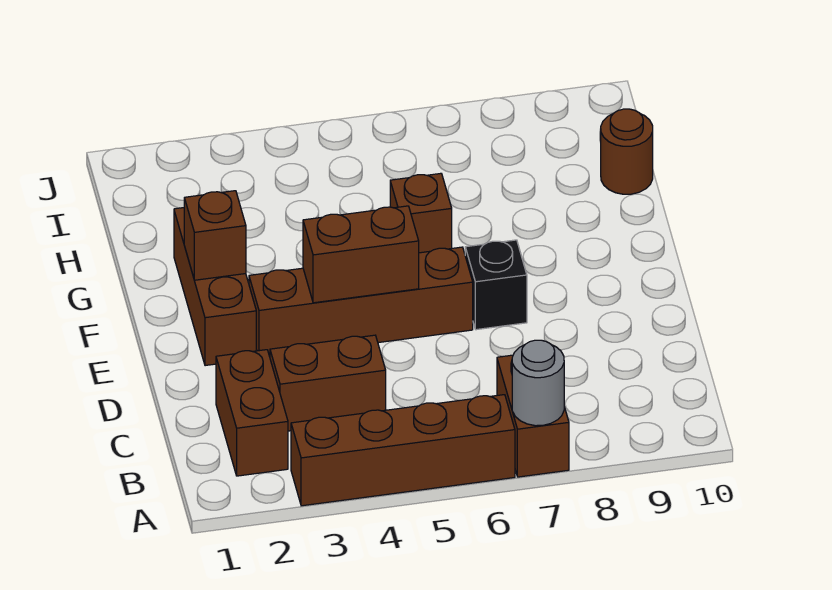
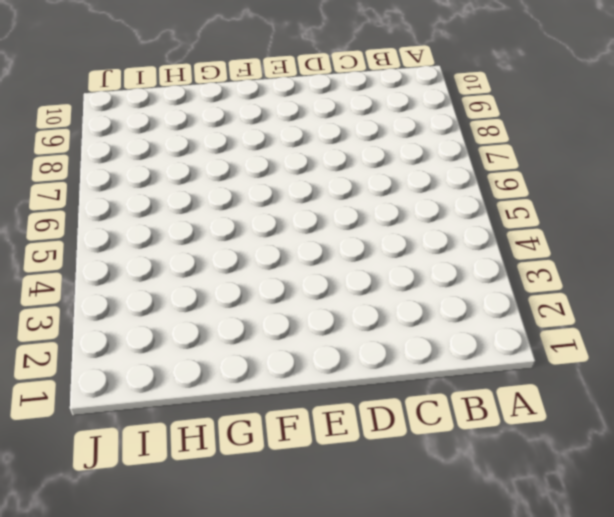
none -> brown brick A3:A6 level 1
none -> brown brick A7:B7 level 1
none -> brown brick B2:C2 level 1

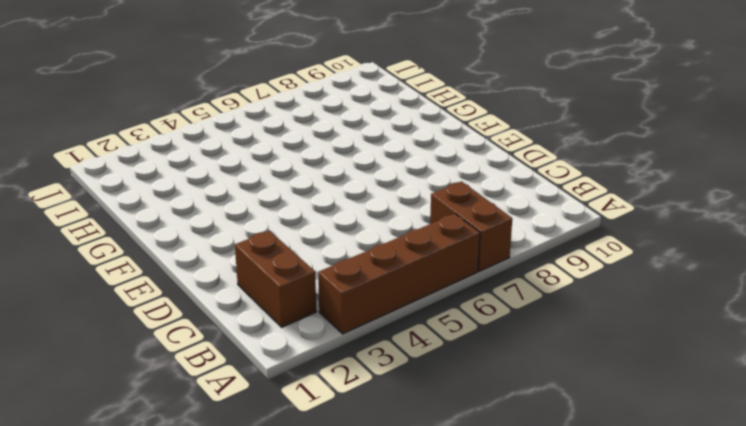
none -> brown brick C3:C4 level 1
none -> brown brick E2:G2 level 1
none -> brown brick E3:E6 level 1

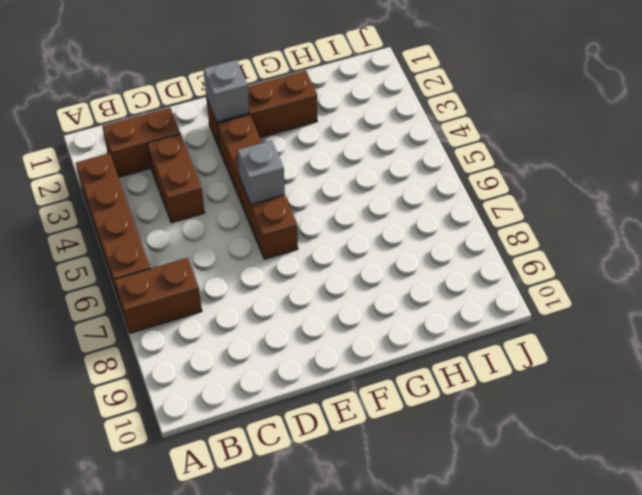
grey brick E2 level 2 -> none
grey brick E5 level 2 -> brown brick E4:E5 level 2
none -> black brick E7 level 1
none -> brown brick G6 level 1
none -> brown round brick H10 level 1

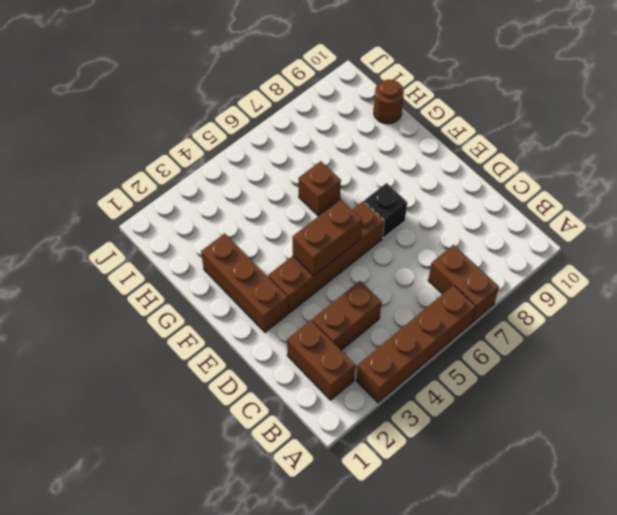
none -> grey round brick A7 level 2
none -> brown brick F2 level 2

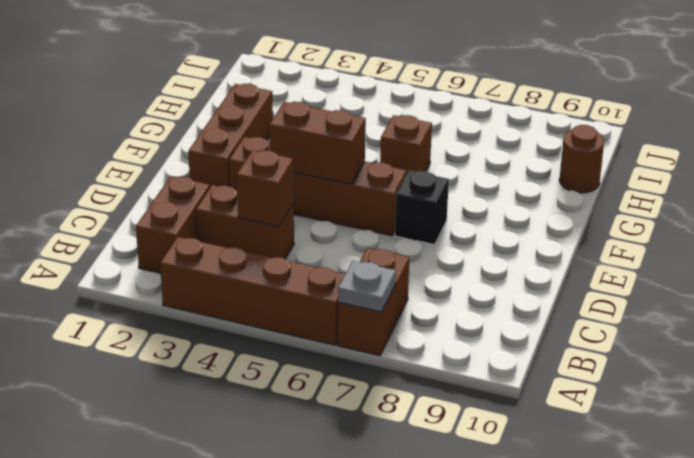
grey plate A7 level 2 -> grey round brick A7 level 2
brown brick C4 level 2 -> brown brick F2 level 2

